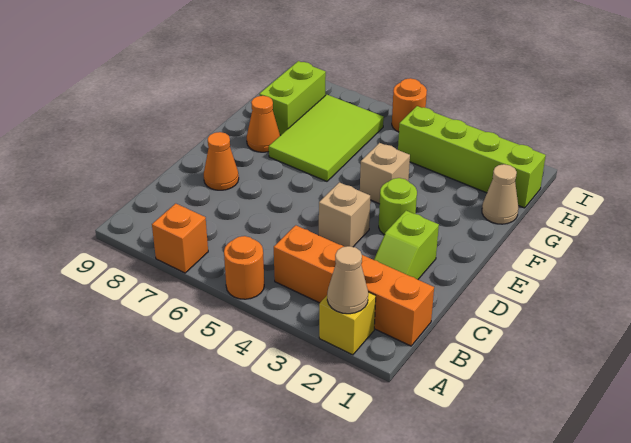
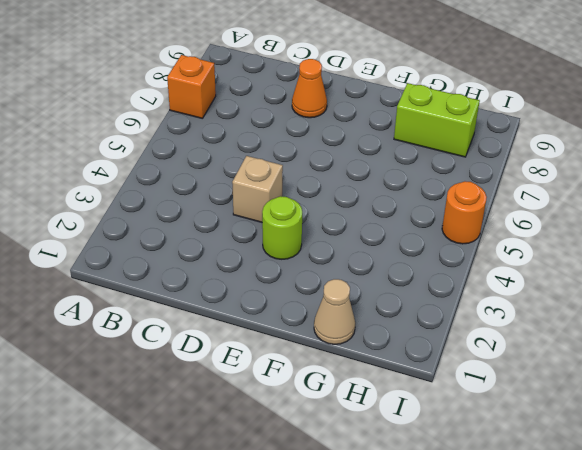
none -> yellow brick A2 level 1
none -> orange round brick A5 level 1
none -> orange brick B1:B4 level 1

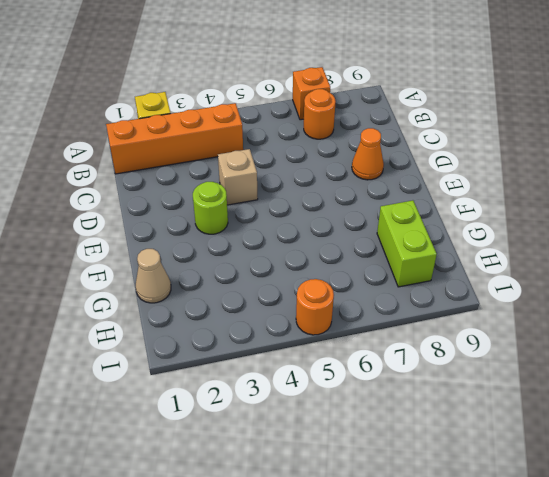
orange round brick B7 level 1 -> orange round brick A5 level 1
none -> lime slope C2:D2 level 1 top D
none -> tan brick F4 level 1
none -> lime tile F6:H7 level 1

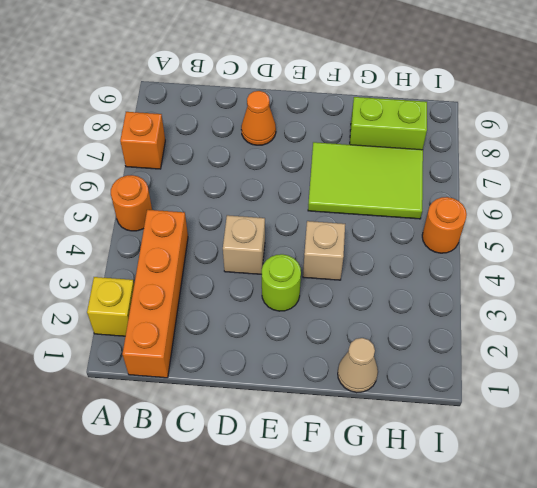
none -> lime slope C2:D2 level 1 top D
none -> orange cone F8 level 1
none -> lime brick H1:H4 level 1

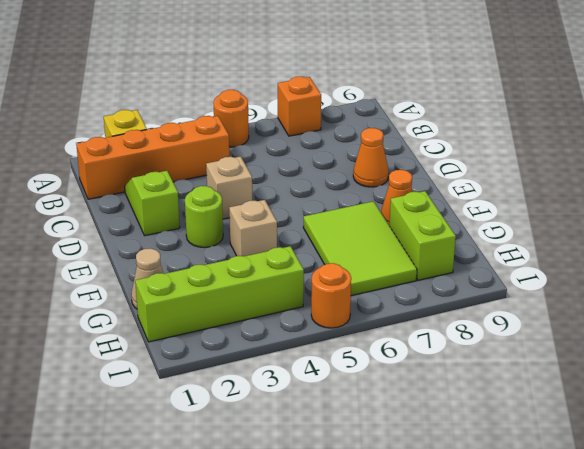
none -> tan cone A2 level 2

